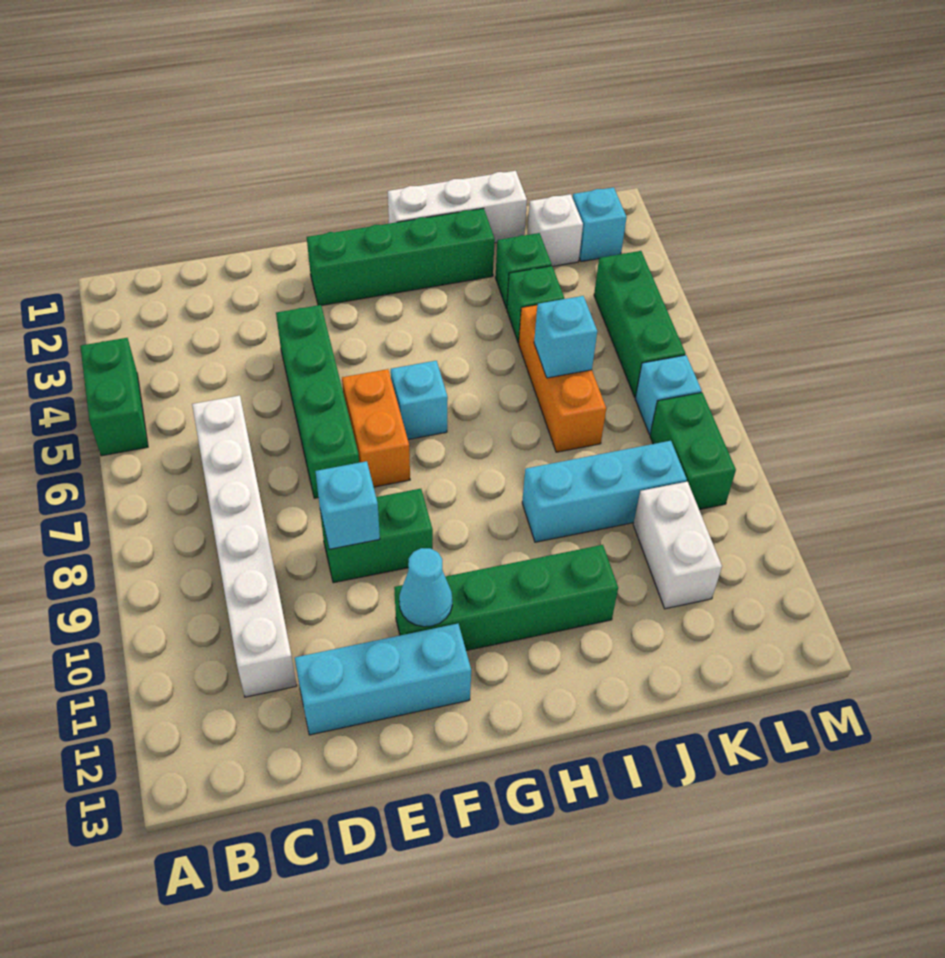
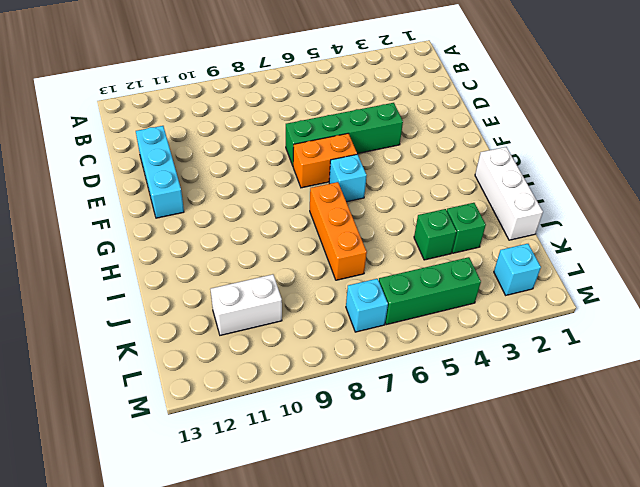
orange brick H7:J7 level 1 -> orange brick J5:J7 level 1
none -> green brick A4:A5 level 1
none -> white brick C6:C11 level 1
none -> green brick E9:F9 level 1

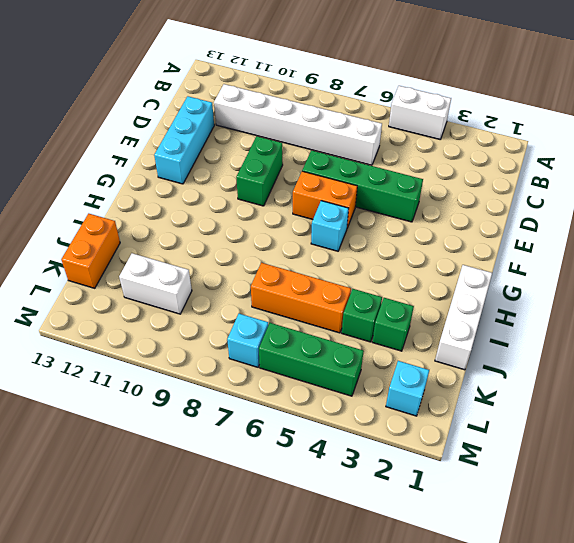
white brick A4:A5 level 1 -> green brick A4:A5 level 1
orange brick J13:K13 level 1 -> none
none -> green brick F2:I2 level 1
none -> green brick F11:I11 level 1
none -> cyan brick I9:K9 level 1

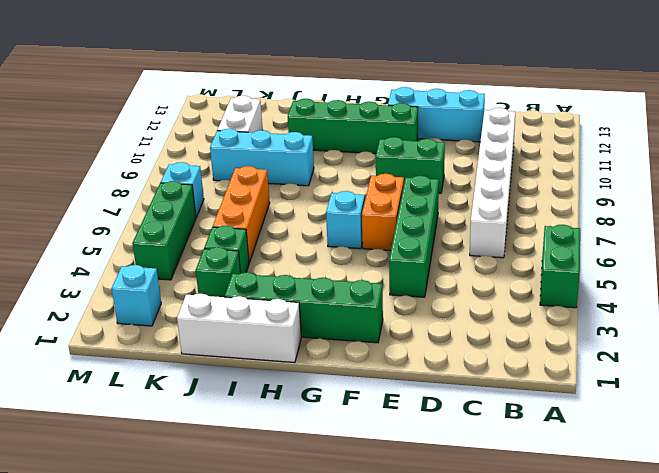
none -> white brick K2 level 1
none -> green brick L8:L9 level 1
none -> cyan brick E9 level 2

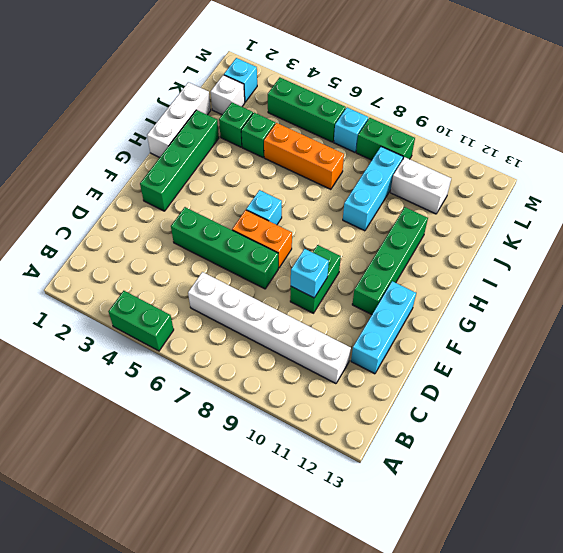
none -> cyan cone F11 level 2
none -> cyan brick J6 level 2

